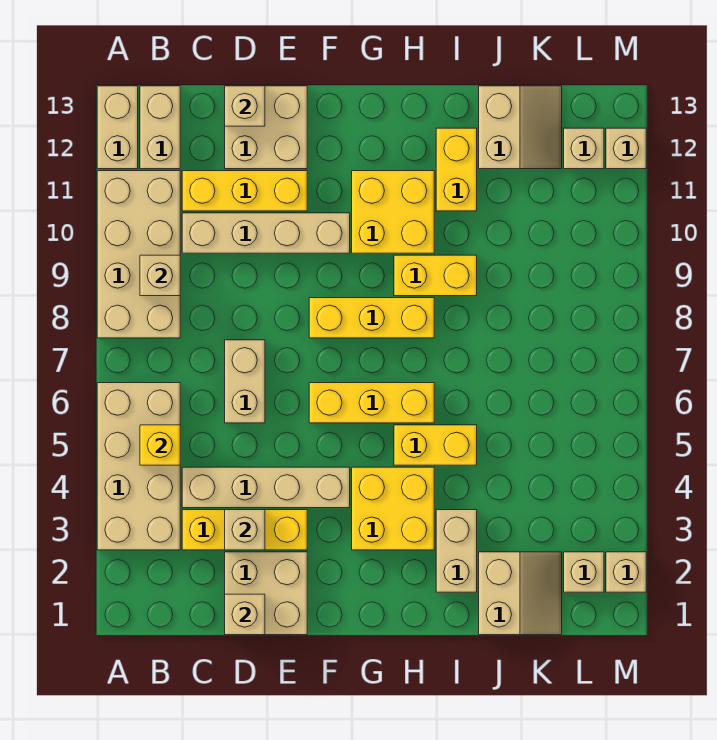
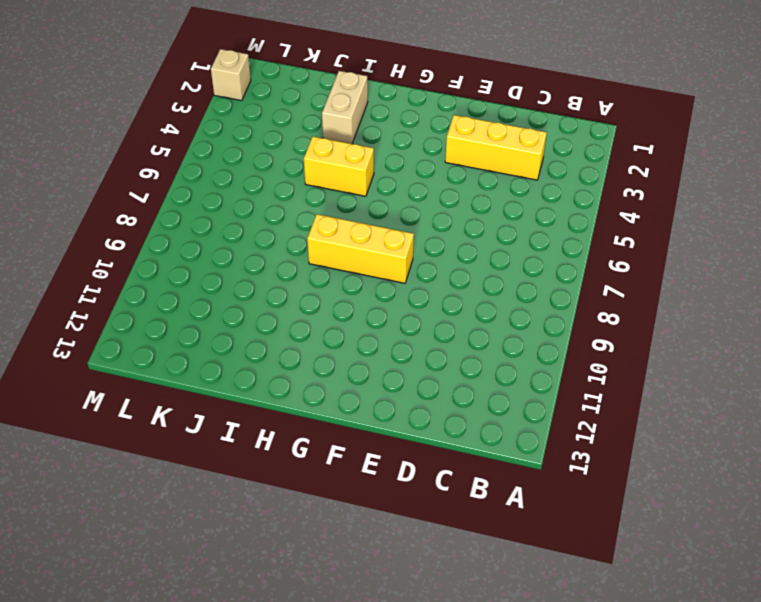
none -> tan brick A3:B6 level 1
none -> tan brick A8:B11 level 1
none -> tan brick A12:A13 level 1
none -> tan brick B12:B13 level 1

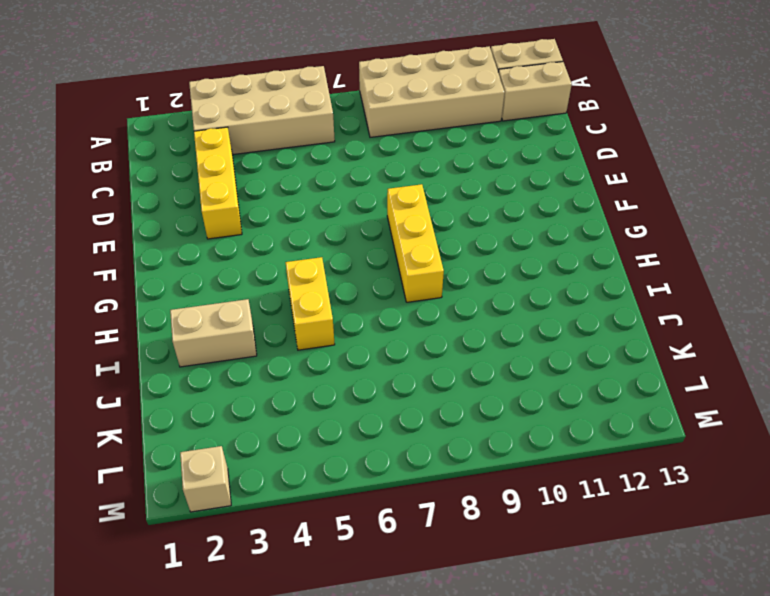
none -> tan brick C4:F4 level 1
none -> tan brick C10:F10 level 1
none -> yellow brick C11:E11 level 1
none -> tan brick D1:E2 level 1

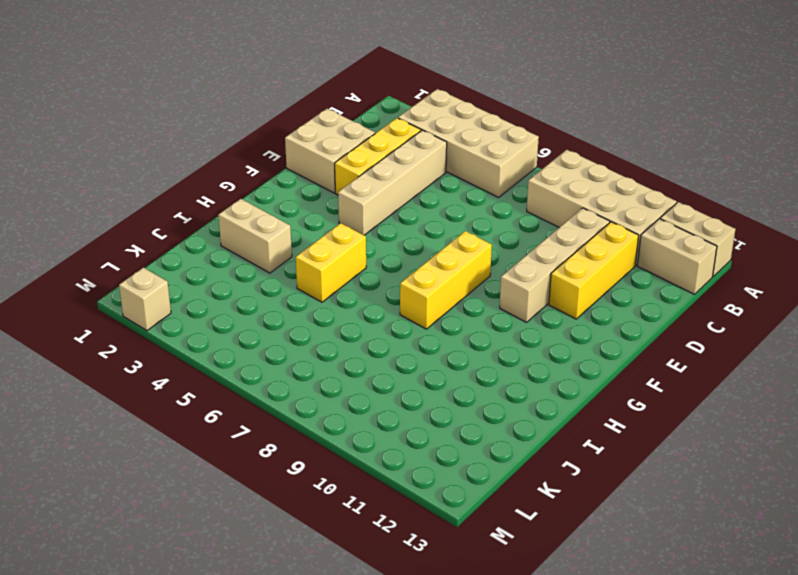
none -> tan brick D6:D7 level 1
none -> tan brick D12:E13 level 1
none -> yellow brick F6:H6 level 1
none -> yellow brick G3:H4 level 1

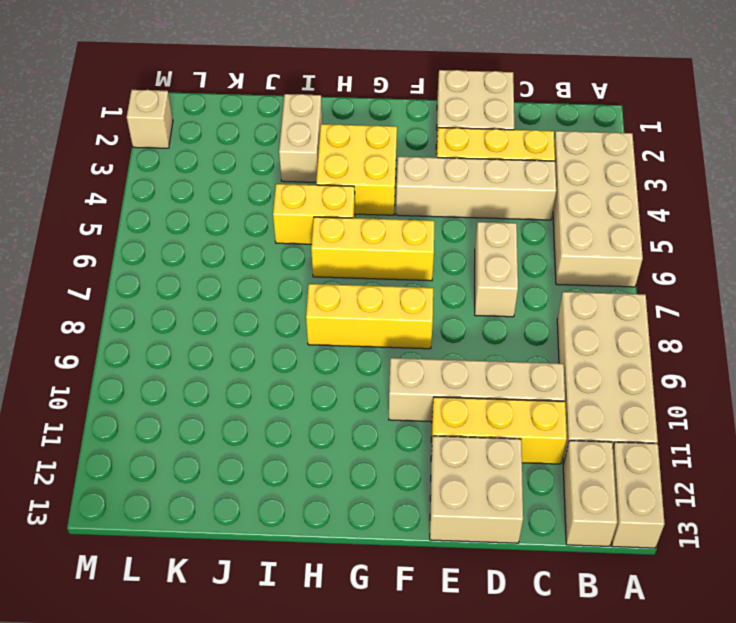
none -> yellow brick G10:H11 level 1
none -> yellow brick H9:I9 level 1
none -> yellow brick I11:I12 level 1
none -> tan slope J1:K2 level 1 top J

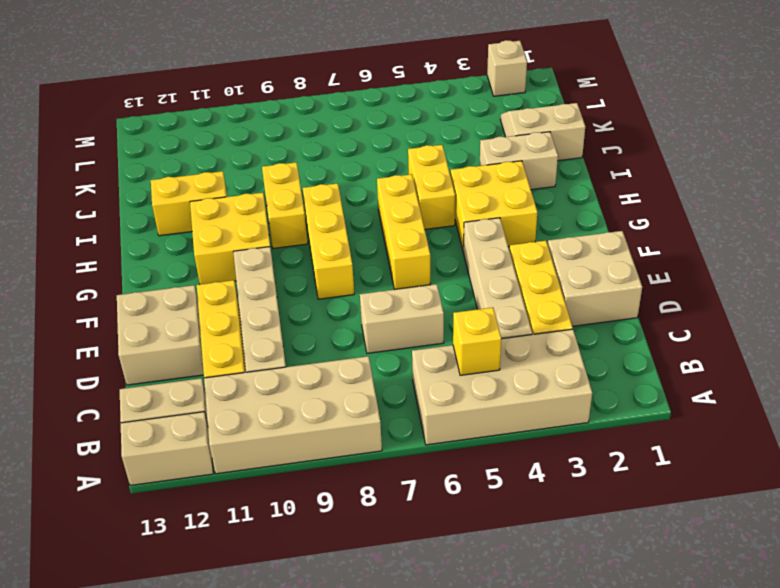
none -> tan slope J12:K13 level 1 top J
none -> tan brick L2 level 1
none -> tan brick L12 level 1
none -> tan brick M12 level 1

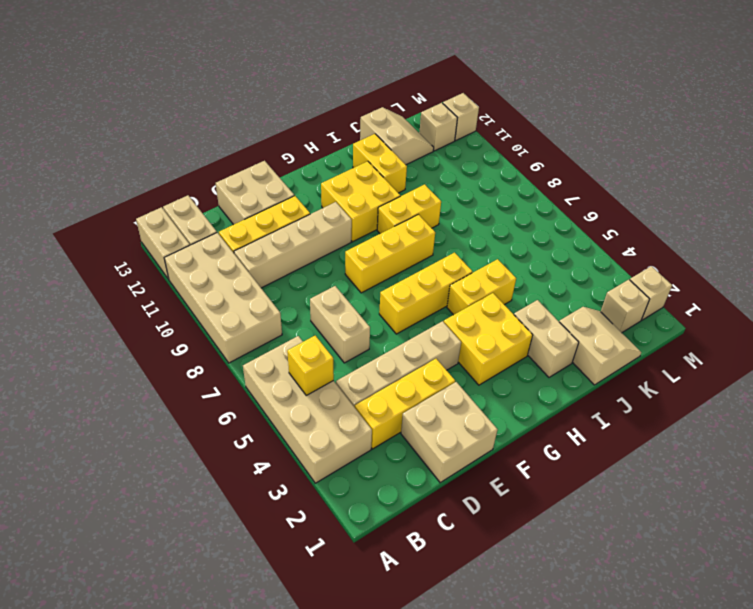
none -> tan brick B9 level 2
none -> tan brick D1 level 2
none -> tan brick D3 level 2
none -> tan brick D13 level 2

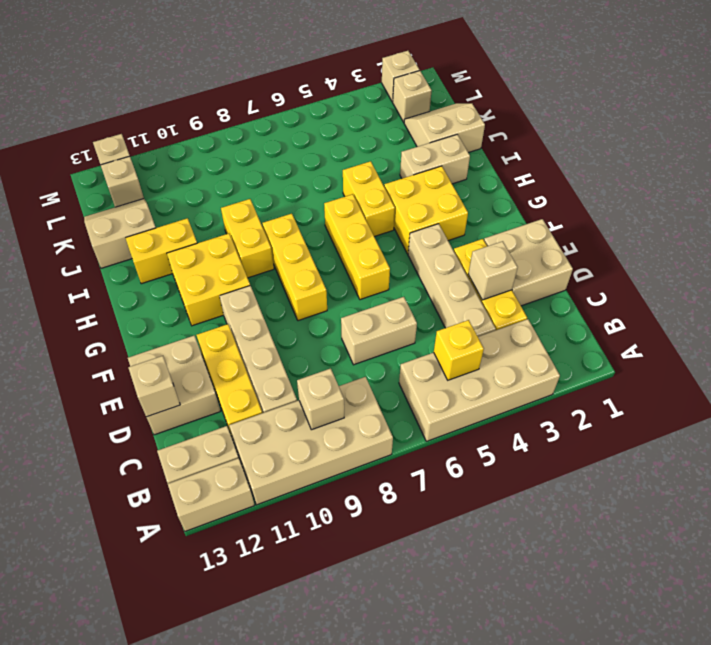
none -> tan brick D1 level 2

